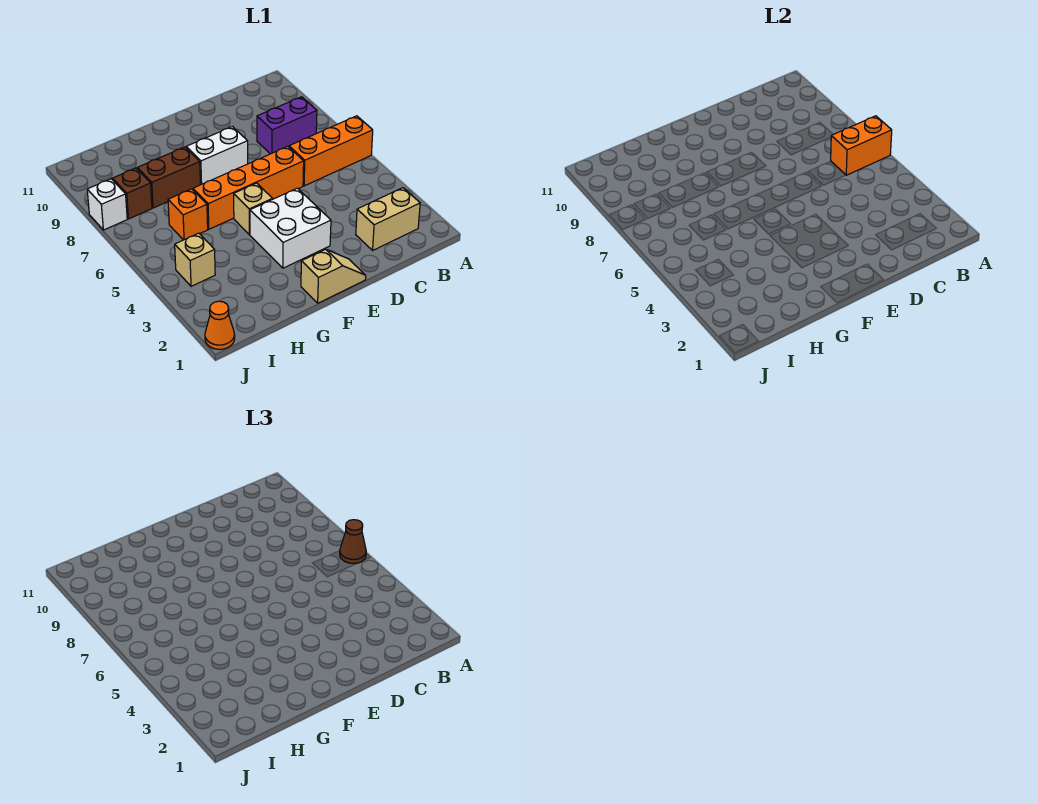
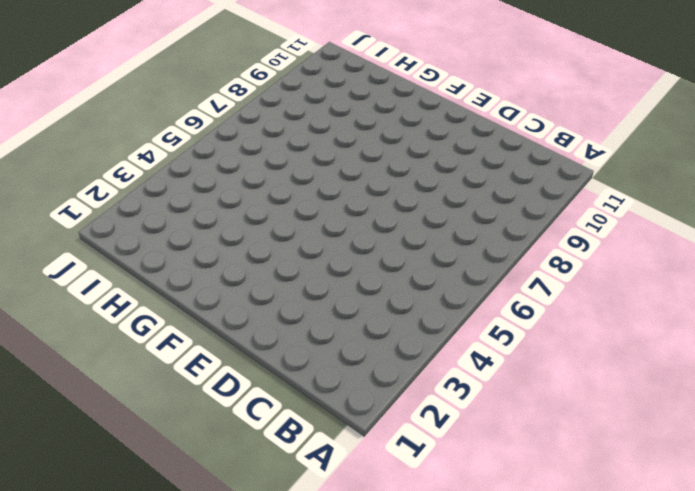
none -> orange brick A6:C6 level 1
none -> tan brick B2:C2 level 1
none -> purple brick B8:C8 level 1

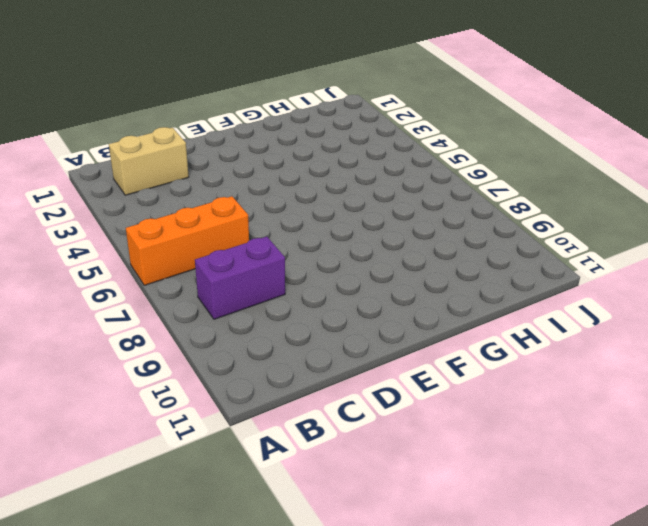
none -> orange brick D6:G6 level 1
none -> tan slope E1:F1 level 1 top F
none -> white brick E3:F4 level 1

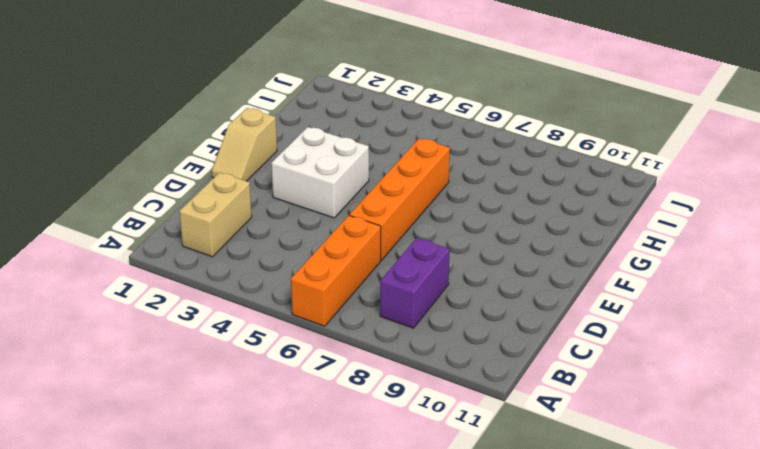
none -> white brick E8:F8 level 1
none -> tan brick F5 level 1
none -> brown brick G8:H8 level 1

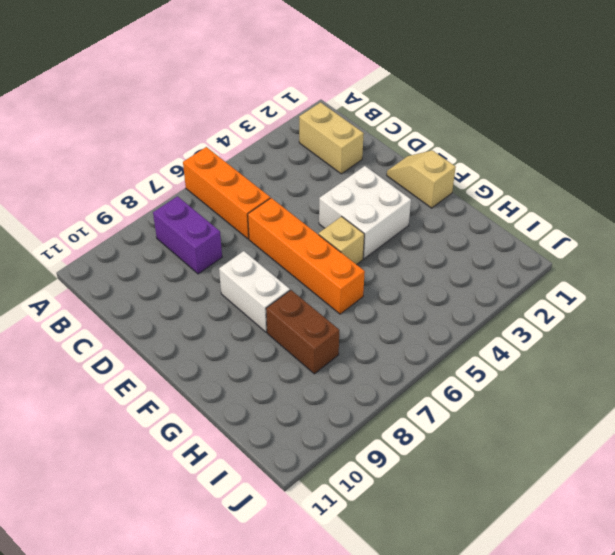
none -> orange brick H6 level 1
none -> tan brick I4 level 1
none -> brown brick I8 level 1

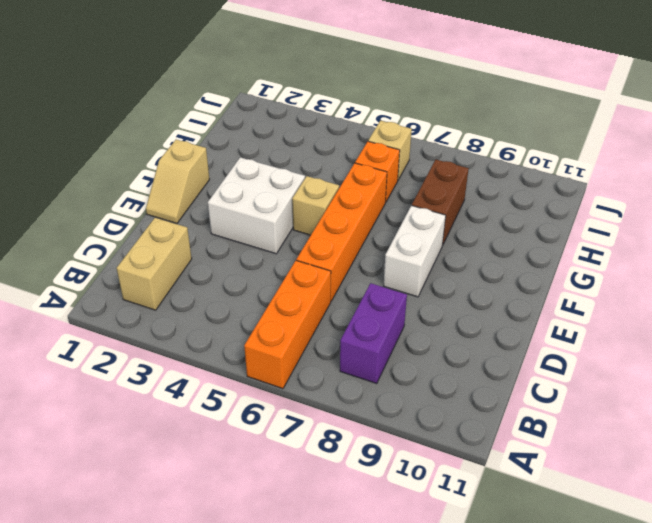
tan brick I6 level 1 -> tan brick I4 level 1
none -> brown brick I8 level 1
none -> orange cone J1 level 1
none -> white brick J8 level 1

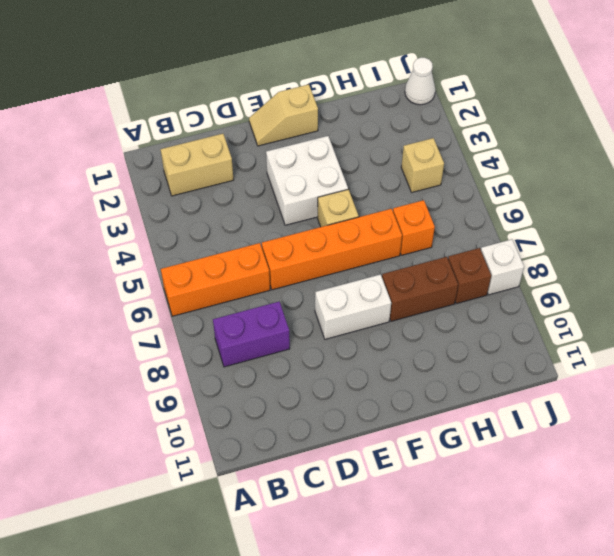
white cone J1 level 1 -> orange cone J1 level 1
none -> orange brick A6:B6 level 2
none -> brown cone A6 level 3

